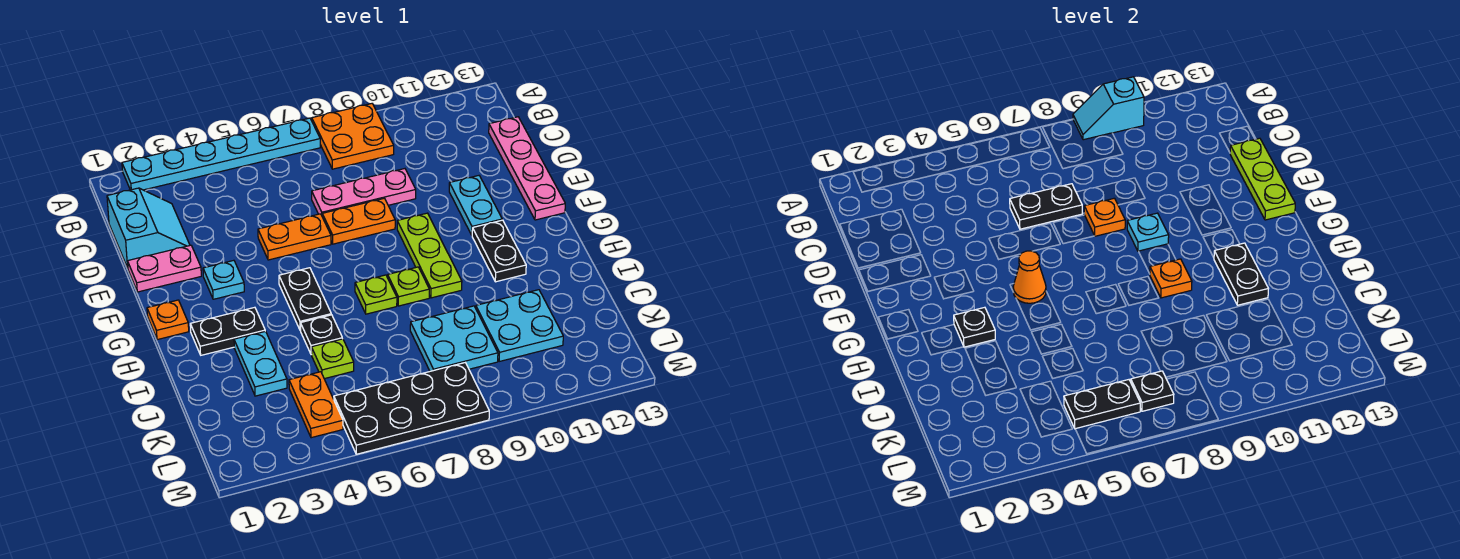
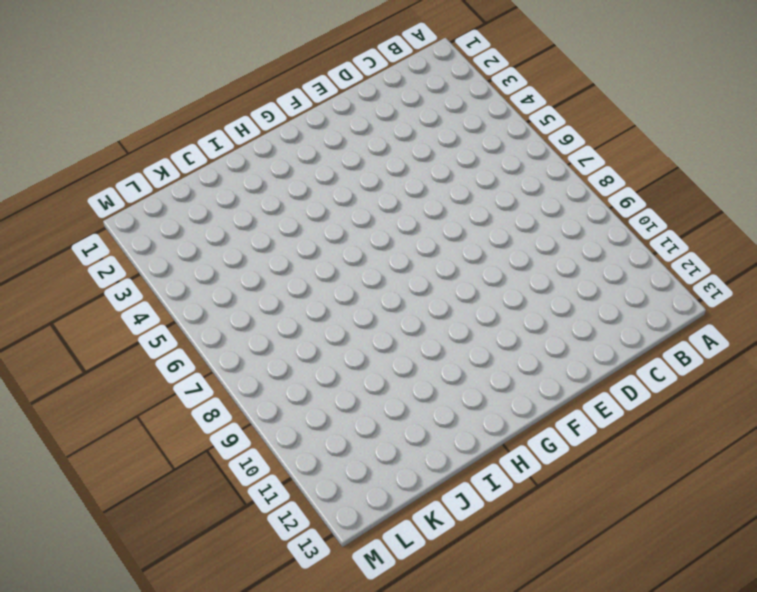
none -> cyan plate A2:A7 level 1
none -> orange plate A8:B9 level 1
none -> cyan slope C1:D2 level 1 top 1
none -> pink plate C13:F13 level 1

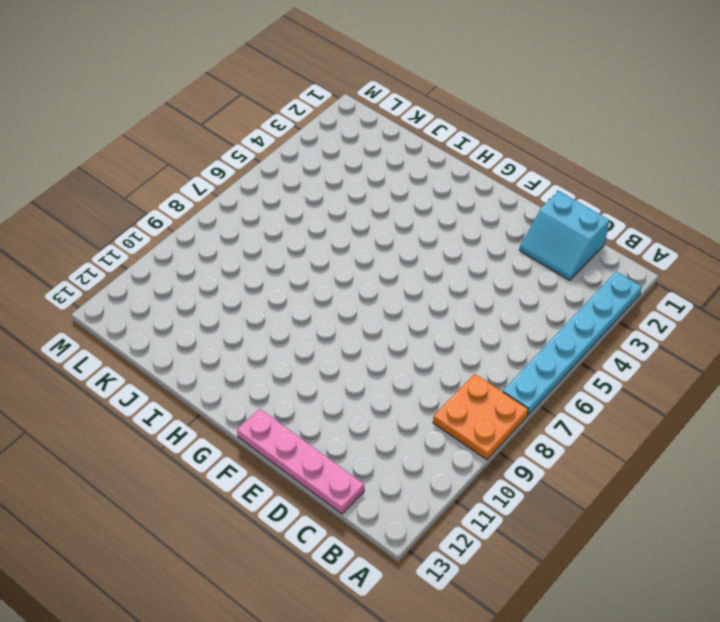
none -> pink plate D7:D9 level 1
none -> pink plate E1:E2 level 1
none -> orange plate E5:E6 level 1
none -> orange plate E7:E8 level 1

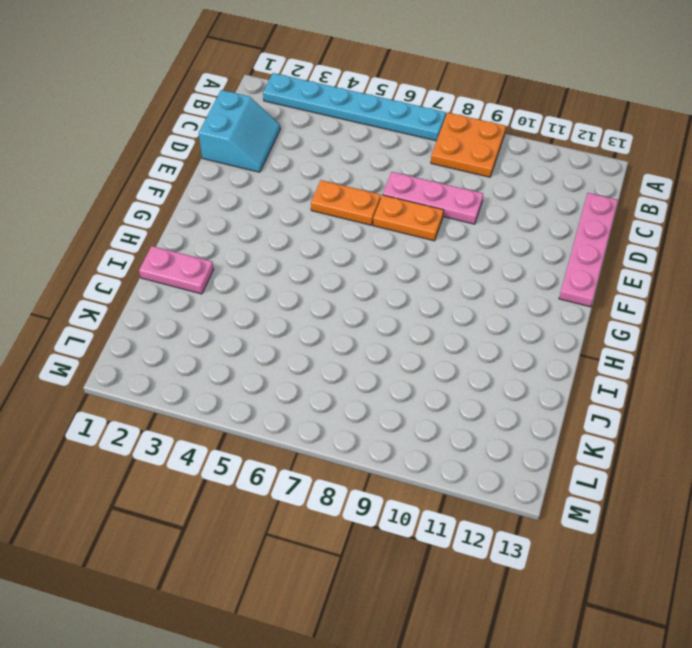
pink plate I1:I2 level 1 -> pink plate E1:E2 level 1
none -> cyan plate E11:F11 level 1
none -> cyan plate F3 level 1
none -> lime plate F9:H9 level 1
none -> orange plate G1 level 1

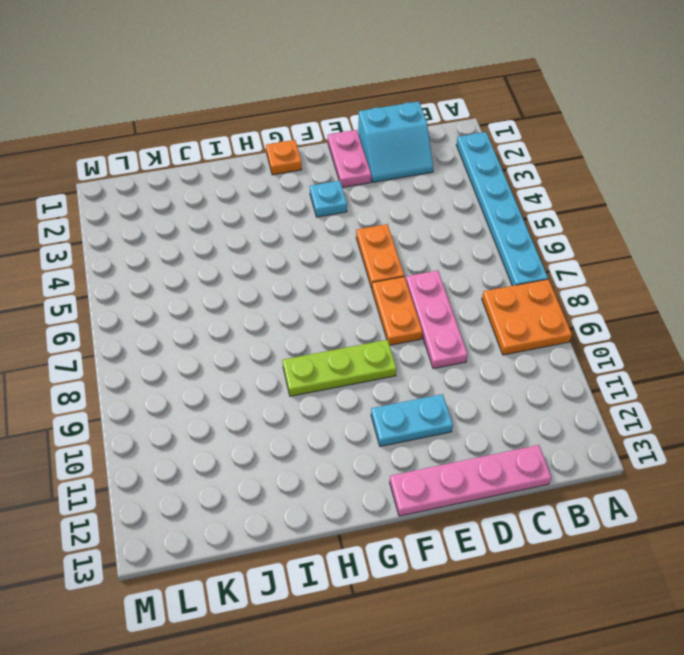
none -> black plate G5:H5 level 1
none -> black plate G11:H11 level 1
none -> black plate H2:H3 level 1
none -> lime plate H7 level 1

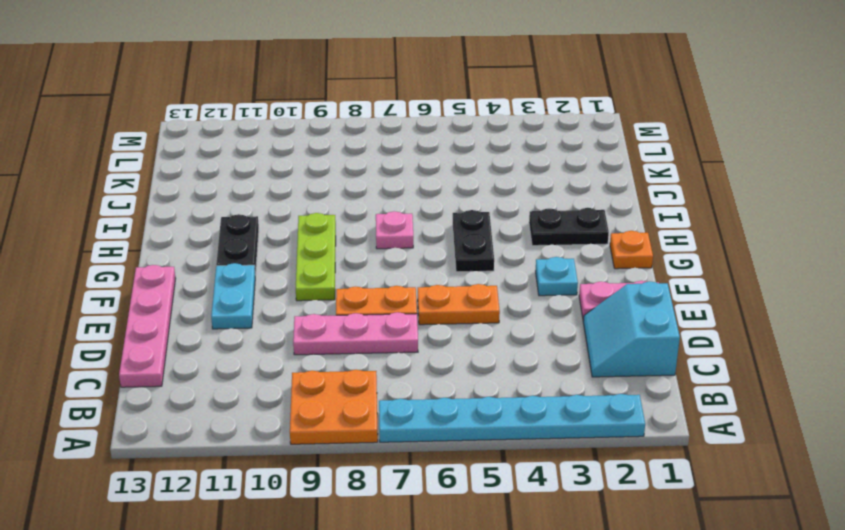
pink plate H7 level 1 -> lime plate H7 level 1
none -> lime plate H8 level 1
none -> cyan plate I3:J3 level 1
none -> black plate I5 level 1
none -> lime plate J5 level 1

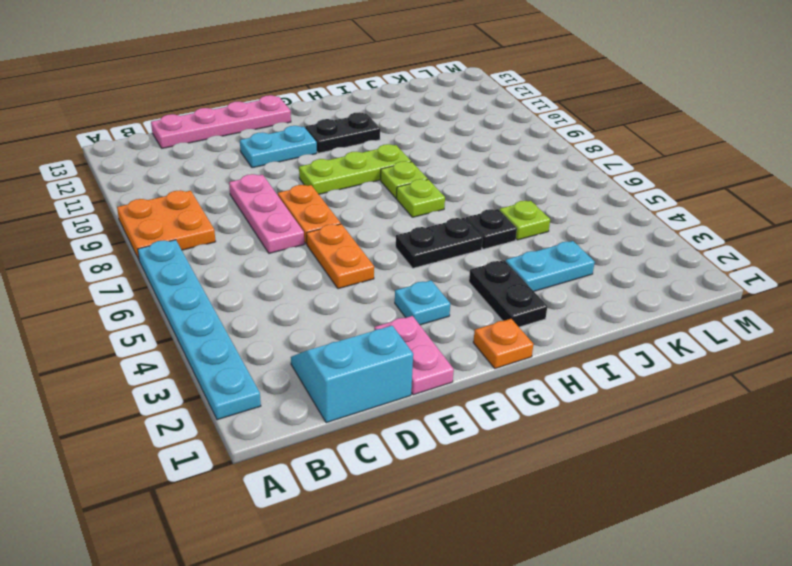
none -> cyan plate J8:K9 level 1
none -> cyan plate J10:K11 level 1
none -> orange plate K4:L4 level 1
none -> black plate L5:M8 level 1

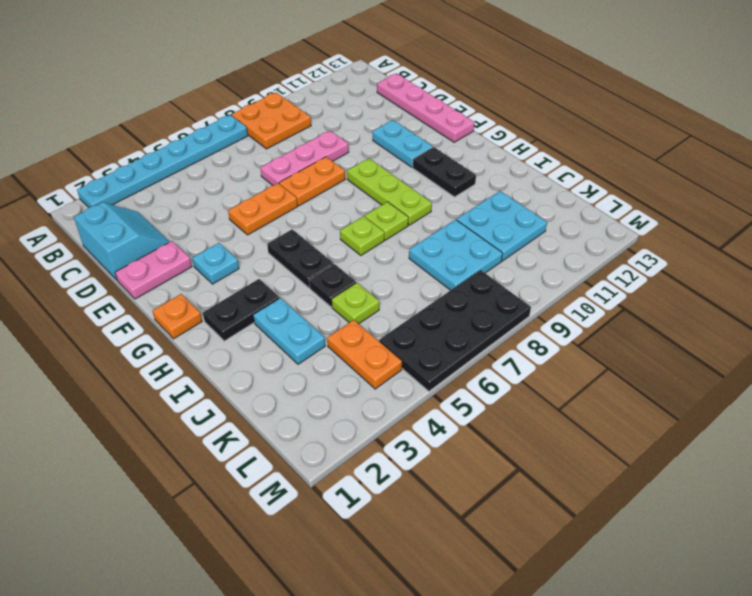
none -> cyan slope A9:A10 level 2 top 10
none -> black plate D6:D7 level 2
none -> lime plate D13:F13 level 2
none -> orange plate E8 level 2

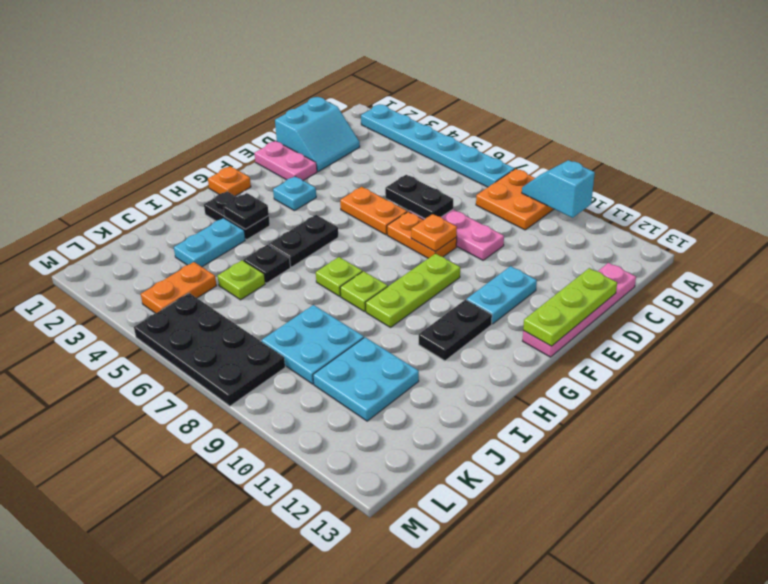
none -> cyan plate F9 level 2
none -> orange cone G5 level 2
none -> orange plate H9 level 2
none -> black plate H11:I11 level 2

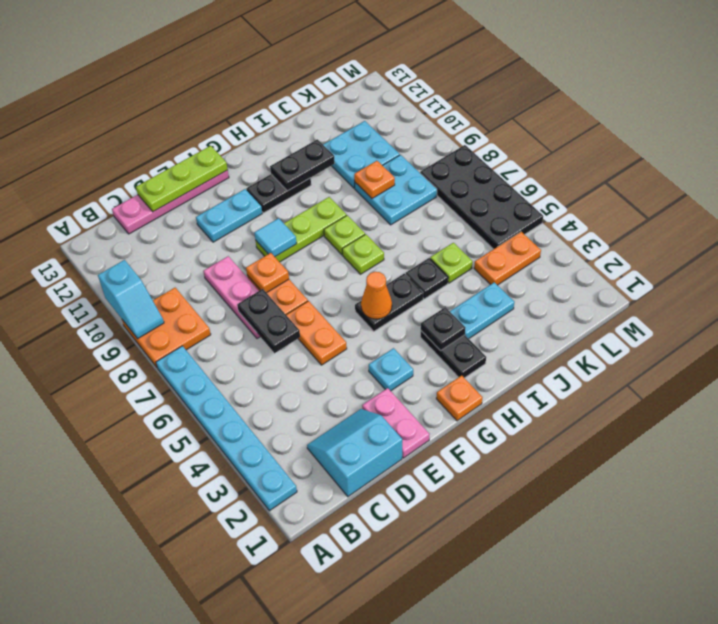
cyan tile F9 level 2 -> cyan plate F9 level 2
orange plate J9 level 2 -> orange plate H9 level 2
none -> black plate L5:L6 level 2
none -> black plate L7 level 2

